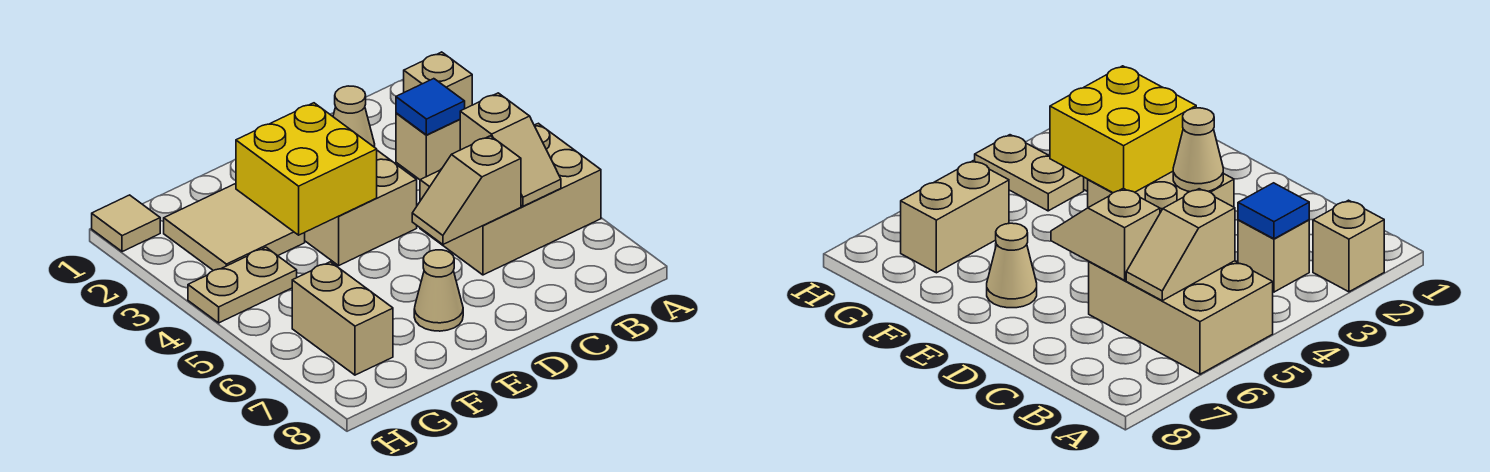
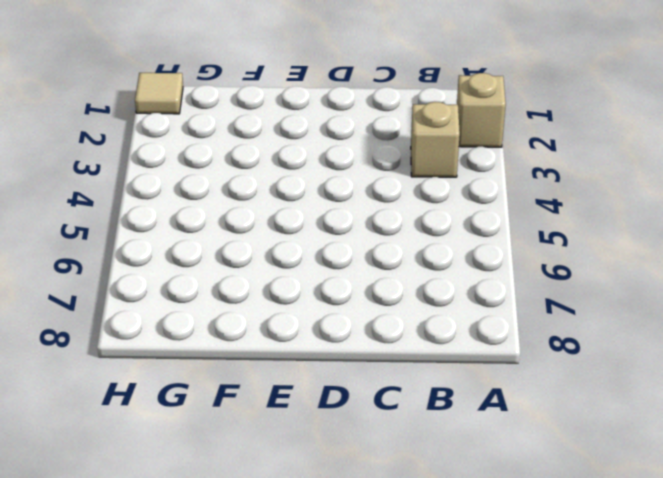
none -> tan brick A5:C6 level 1
none -> tan brick D3:E4 level 1
none -> tan cone E7 level 1

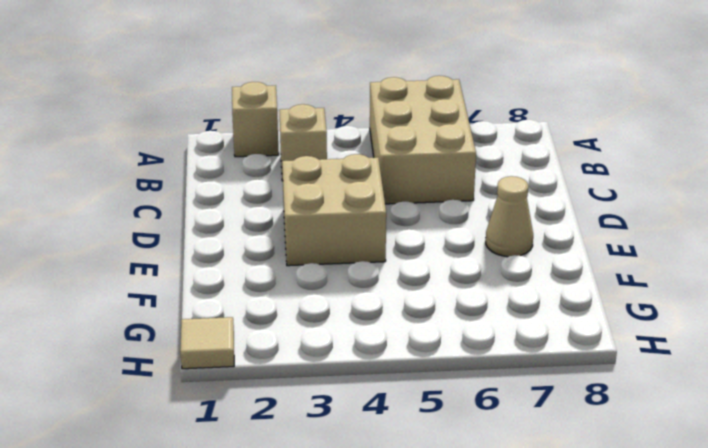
none -> tan tile F2:G3 level 1
none -> tan plate G4:H4 level 1
none -> tan brick G6:G7 level 1

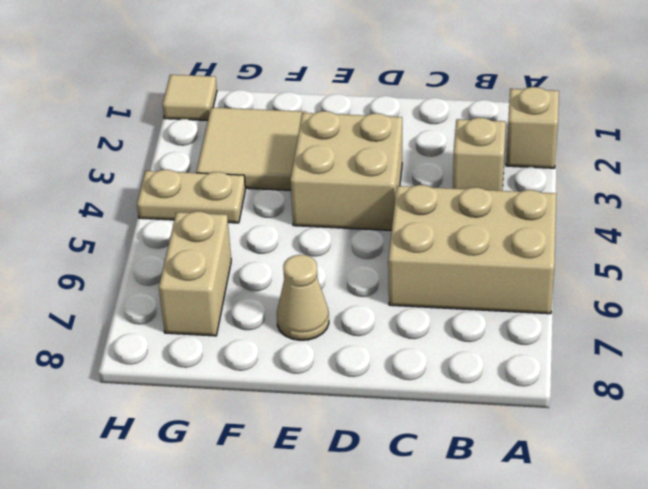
none -> blue tile B3 level 2
none -> tan slope B5:B6 level 2 top 5
none -> tan slope C6:D6 level 2 top C

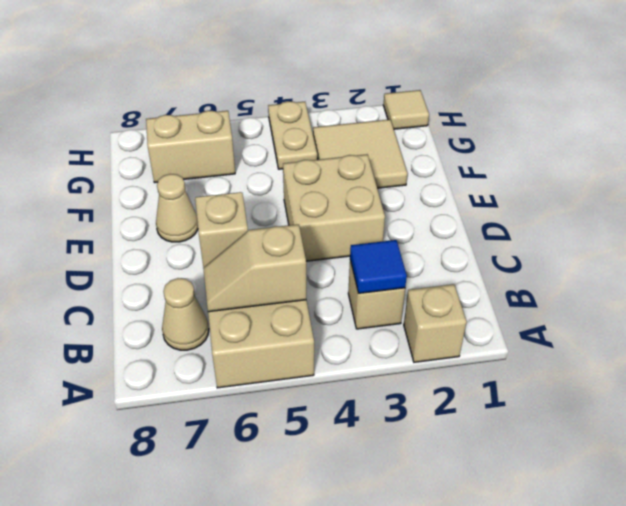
tan cone B7 level 1 -> tan cone D3 level 2
none -> yellow brick E3:F4 level 2

